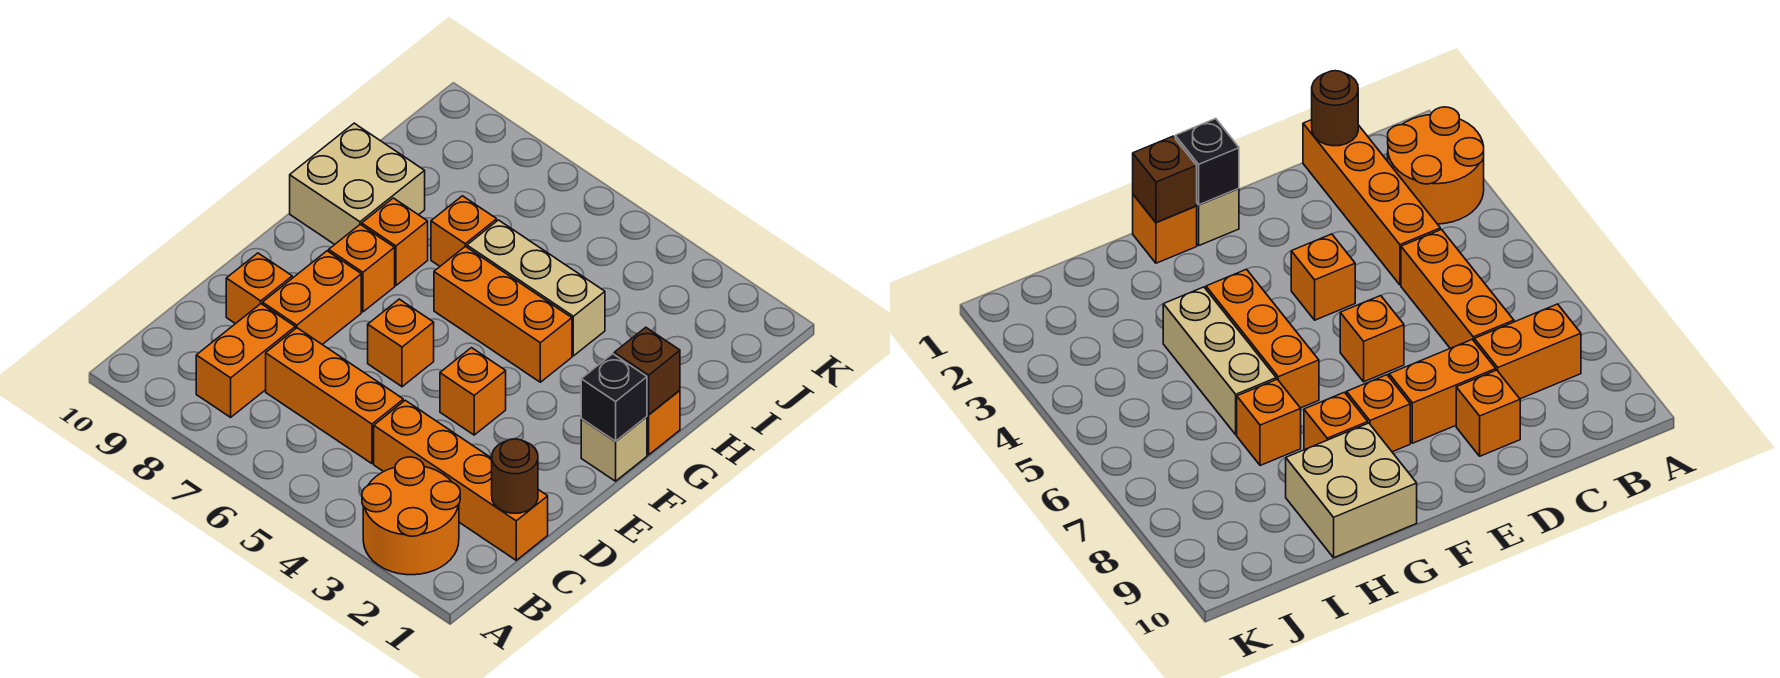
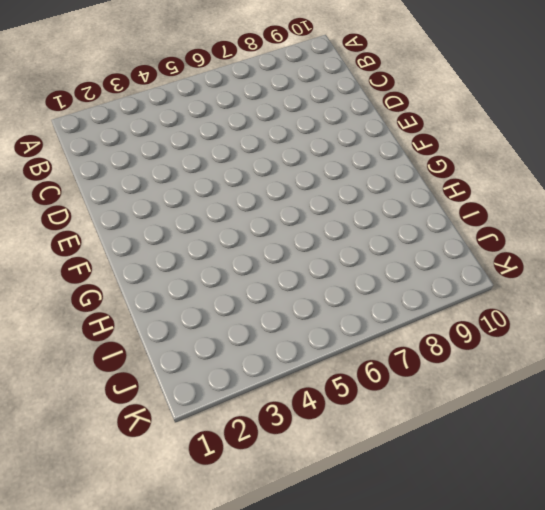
none -> orange round brick A2:B3 level 1
none -> orange brick B8:C8 level 1
none -> orange brick C1:C4 level 1

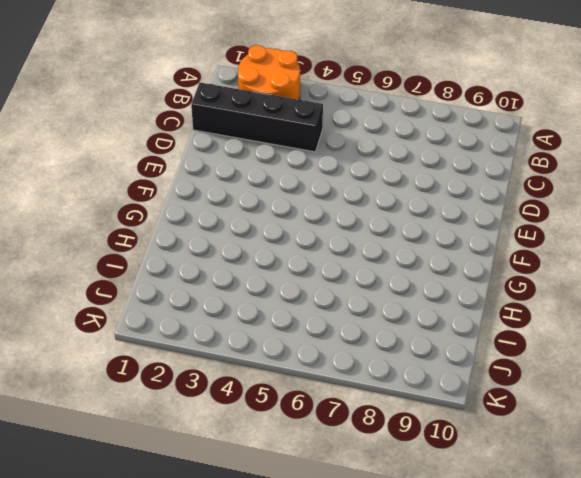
black brick C1:C4 level 1 -> orange brick C1:C4 level 1
none -> orange brick B8:C8 level 1
none -> orange brick C5:C7 level 1
none -> orange brick D8:E8 level 1

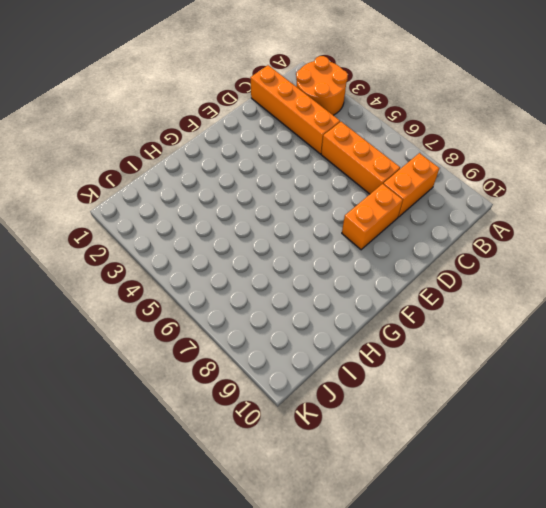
none -> orange brick D9 level 1
none -> orange brick E4 level 1
none -> orange brick E6 level 1

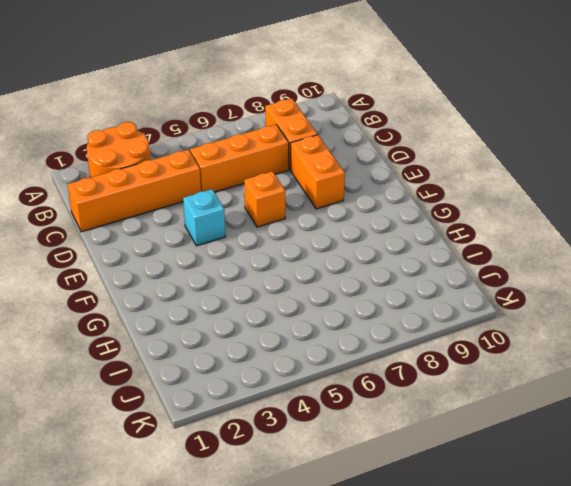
cyan brick E4 level 1 -> orange brick E4 level 1
none -> orange brick D9 level 1
none -> tan brick F1 level 1
none -> orange brick F8 level 1

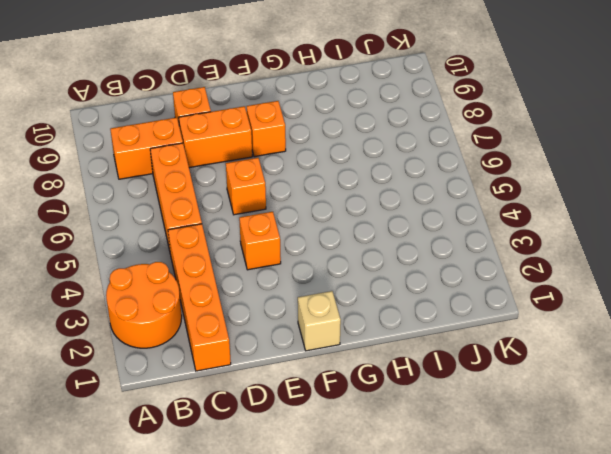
none -> orange brick G1 level 1
none -> orange brick G4:G6 level 1
none -> orange brick G8 level 1

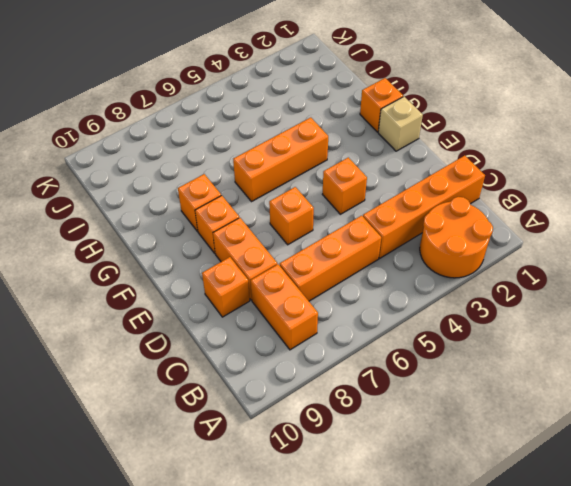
none -> tan brick G9:H10 level 1
none -> tan brick H4:H6 level 1
none -> orange brick H7 level 1

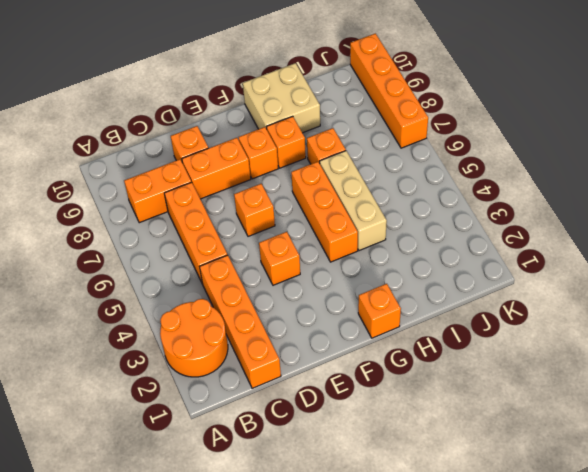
orange brick K7:K10 level 1 -> none
none -> tan brick F1 level 1
none -> brown round brick C1 level 2
none -> black brick F1 level 2

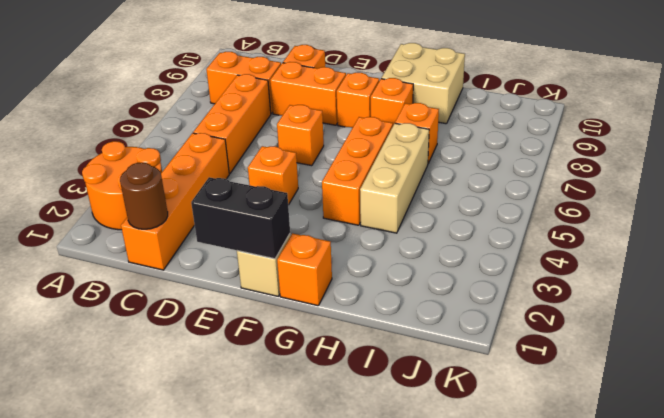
black brick E1:F1 level 2 -> black brick F1 level 2
none -> brown brick G1 level 2

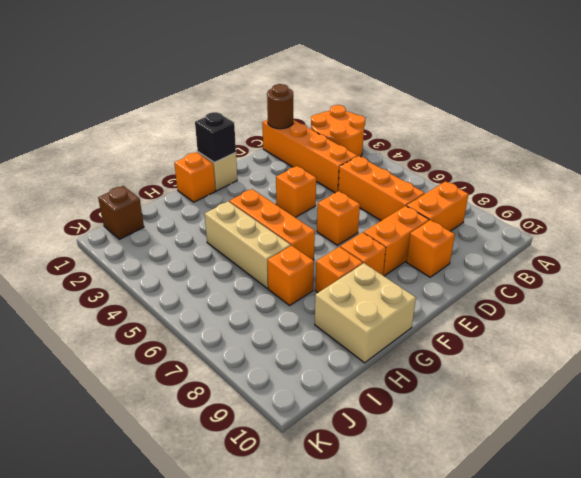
brown brick J1 level 1 -> brown brick G1 level 2

